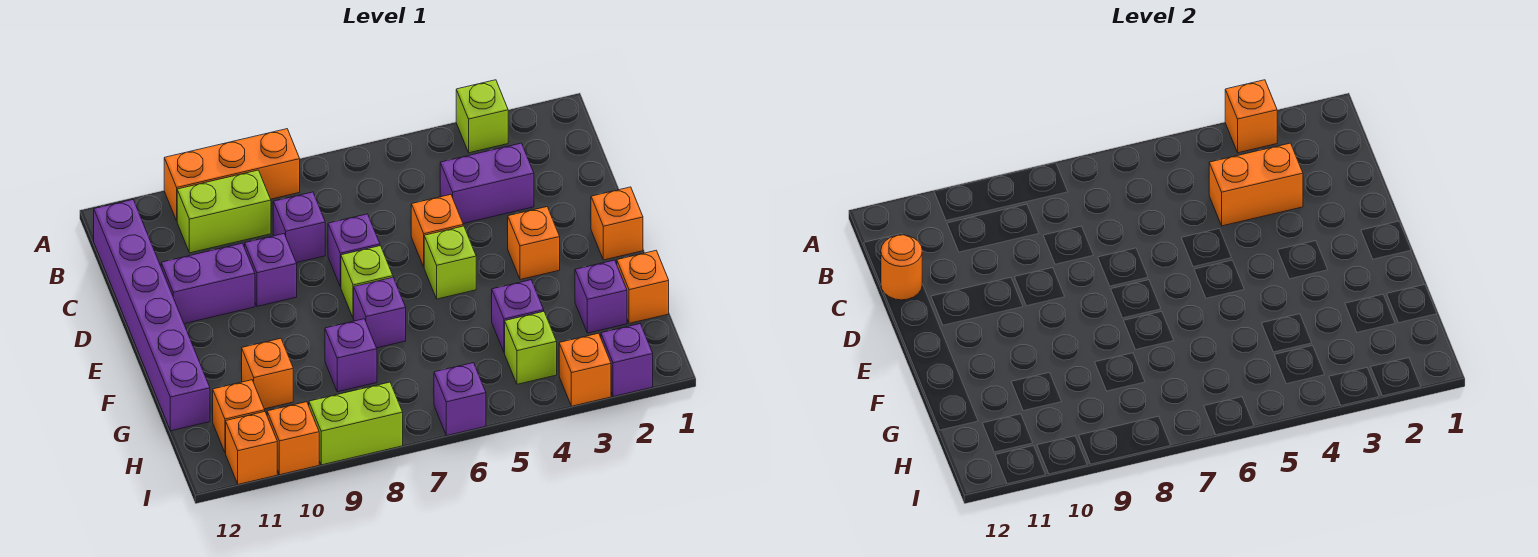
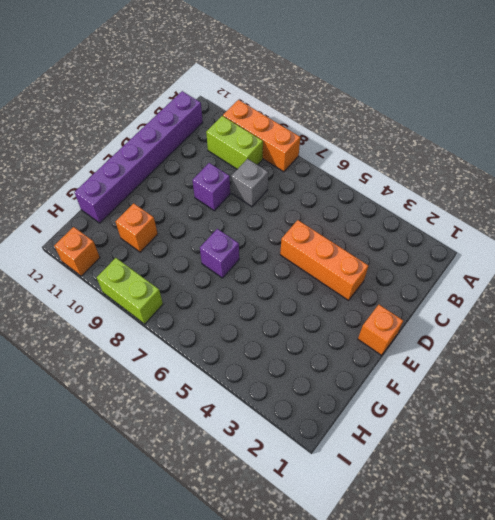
grey brick C8 level 1 -> purple brick C8 level 1
orange brick D3:D5 level 1 -> orange brick D5 level 1
none -> lime brick A3 level 1
none -> purple brick C3:C4 level 1
none -> purple brick D7 level 1
none -> purple brick D10:D11 level 1

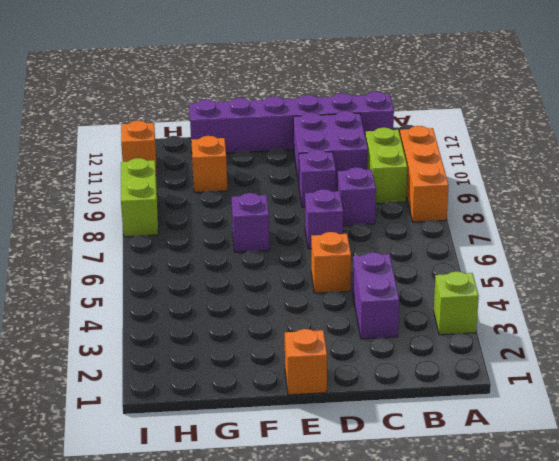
purple brick C10:D11 level 1 -> purple brick D10:D11 level 1
none -> orange brick E3 level 1
none -> lime brick E5 level 1
none -> lime brick E7 level 1
none -> orange brick G1 level 1

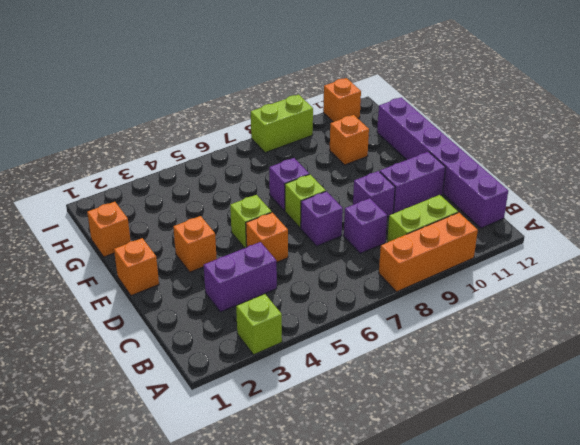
none -> purple brick G2 level 1
none -> purple brick G4 level 1
none -> purple brick G8 level 1
none -> lime brick H4 level 1

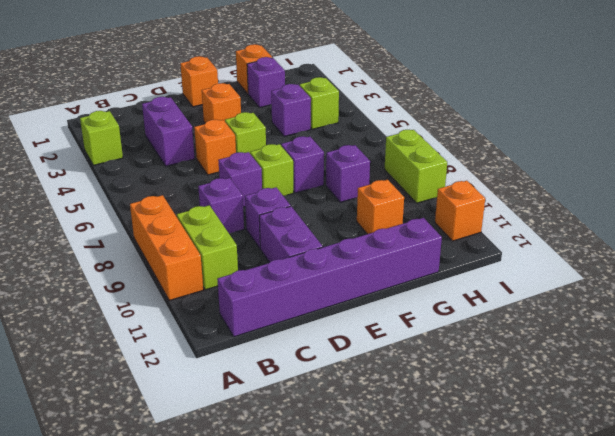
none -> orange brick H11 level 1
none -> purple brick I2 level 1
none -> orange brick I3 level 1
none -> purple brick I6 level 1

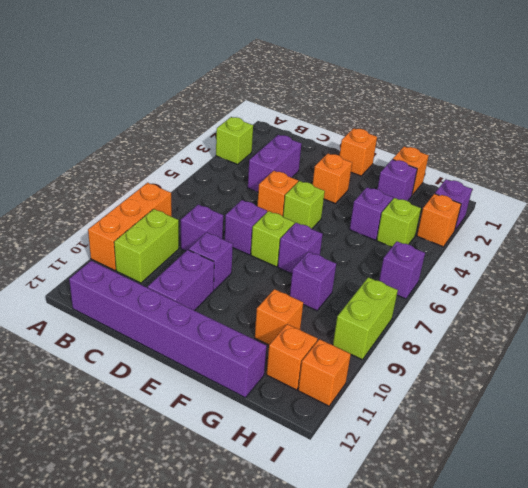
none -> orange brick I10 level 1
none -> orange brick A3 level 2
none -> orange brick C3:C4 level 2
none -> orange round brick C12 level 2

